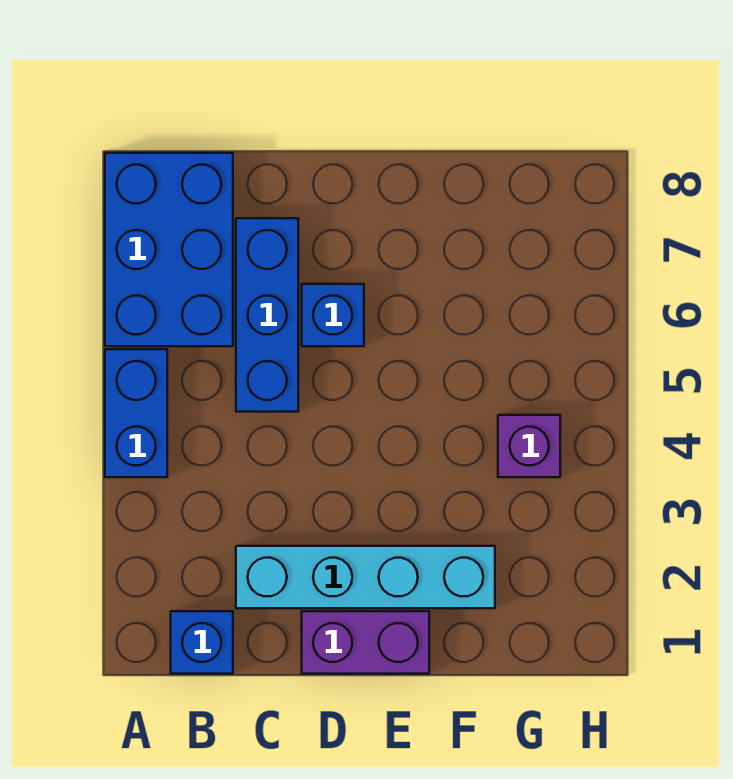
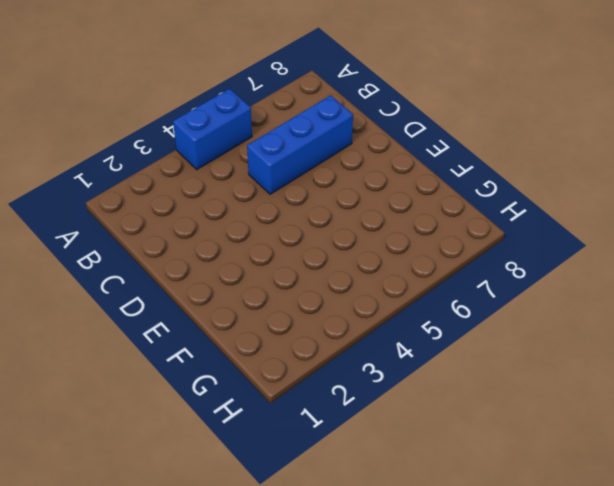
none -> blue brick A6:B8 level 1
none -> blue brick B1 level 1

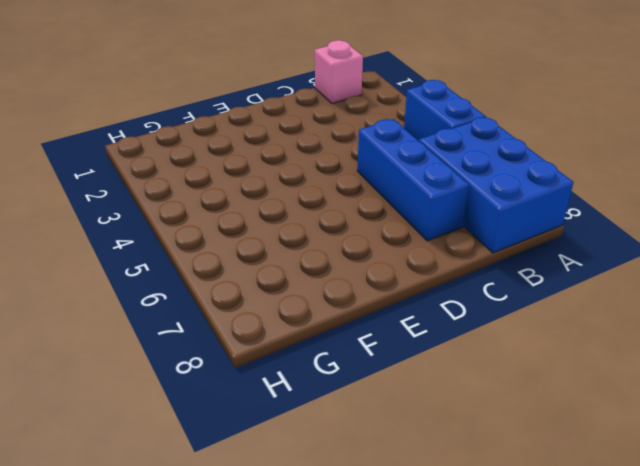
pink brick B1 level 1 -> blue brick B1 level 1
none -> cyan brick C2:F2 level 1
none -> purple brick D1:E1 level 1

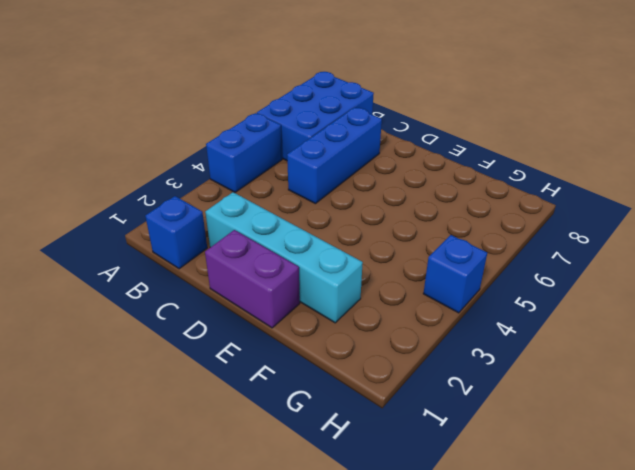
blue brick H4 level 1 -> blue brick D6 level 1
none -> purple brick G4 level 1

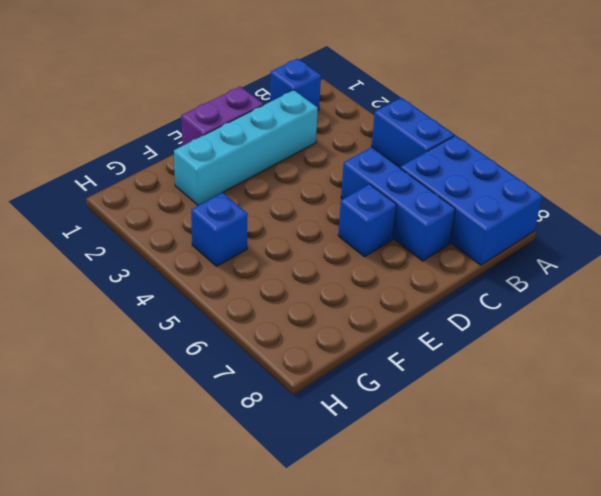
blue brick G4 level 1 -> purple brick G4 level 1

